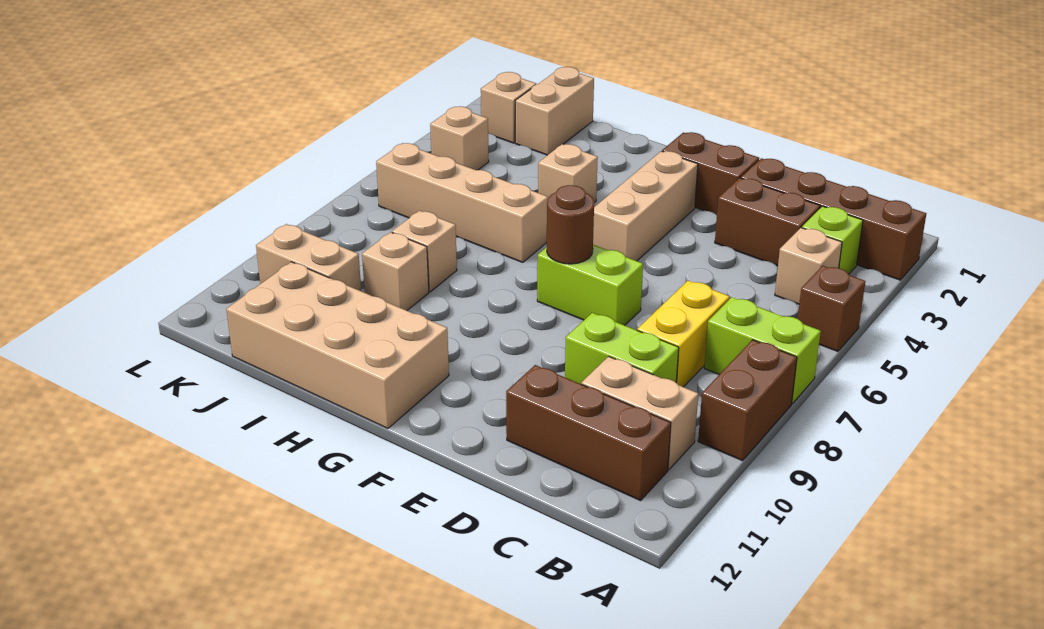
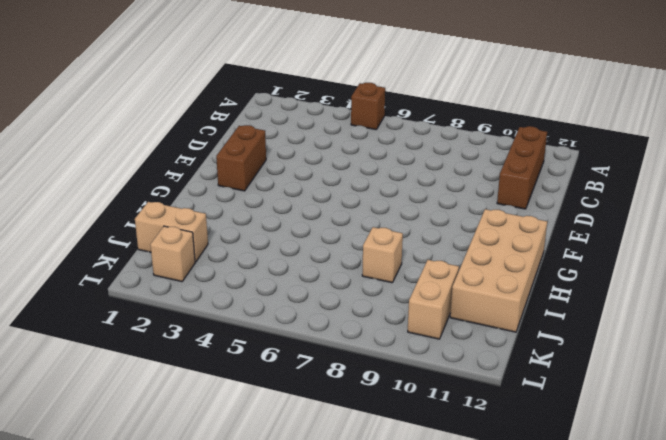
none -> brown brick A2:D2 level 1
none -> lime brick A7:B7 level 1
none -> brown brick A8:A9 level 1

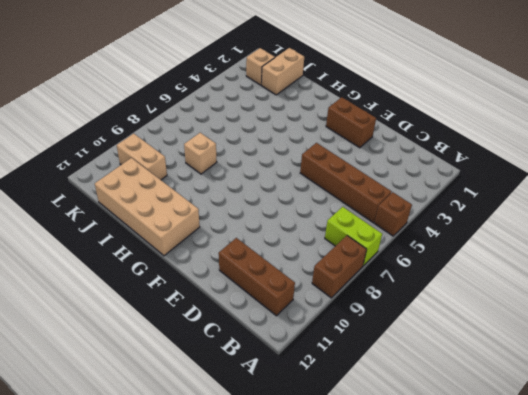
brown brick B5:E5 level 1 -> brown brick A2:D2 level 1
none -> lime brick B3 level 1
none -> tan brick B4 level 1
none -> tan brick B10:C10 level 1

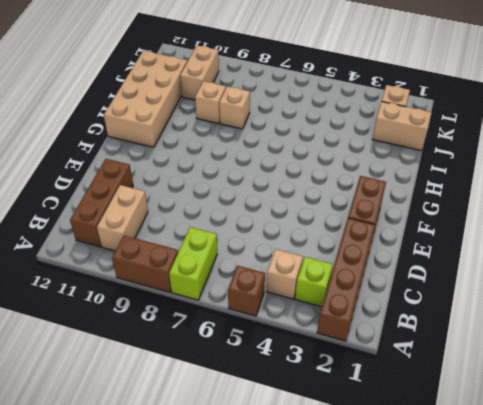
none -> brown brick C3:D3 level 1
none -> yellow brick C7:C8 level 1
none -> lime brick C9:D9 level 1

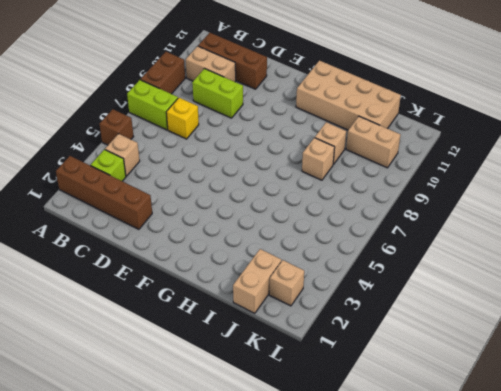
yellow brick C7 level 1 -> yellow brick C7:C8 level 1
none -> brown brick C3:D3 level 1
none -> brown brick E2:F2 level 1
none -> lime brick E7:F7 level 1

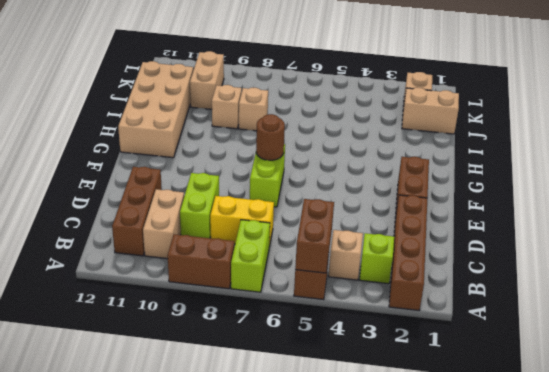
brown brick A5:B5 level 2 -> brown brick C3:D3 level 1
none -> tan brick F3:F5 level 1
none -> tan brick H4 level 1
none -> tan brick H6:K6 level 1

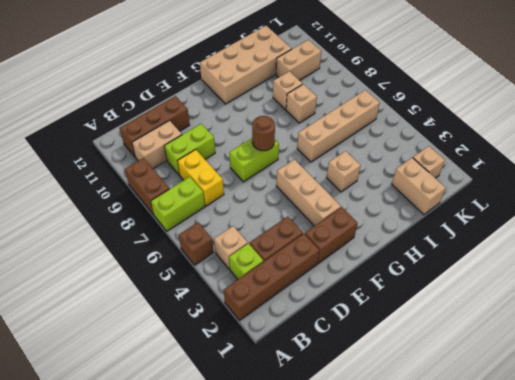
none -> tan brick K4 level 1

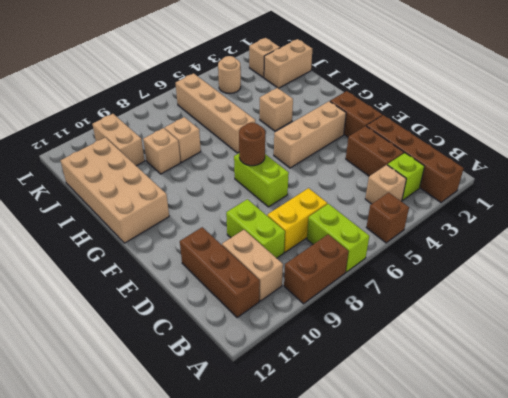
tan round brick K4 level 1 -> tan brick K4 level 1

